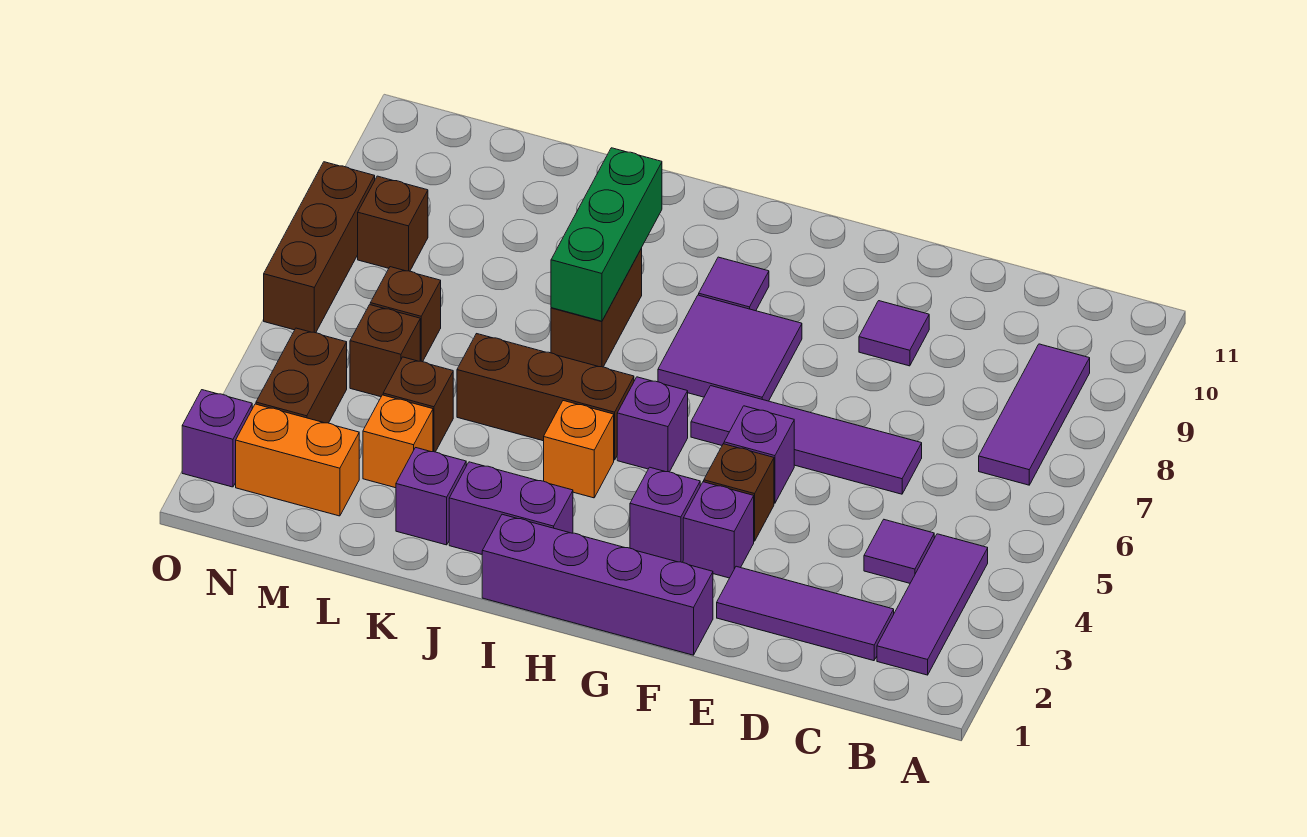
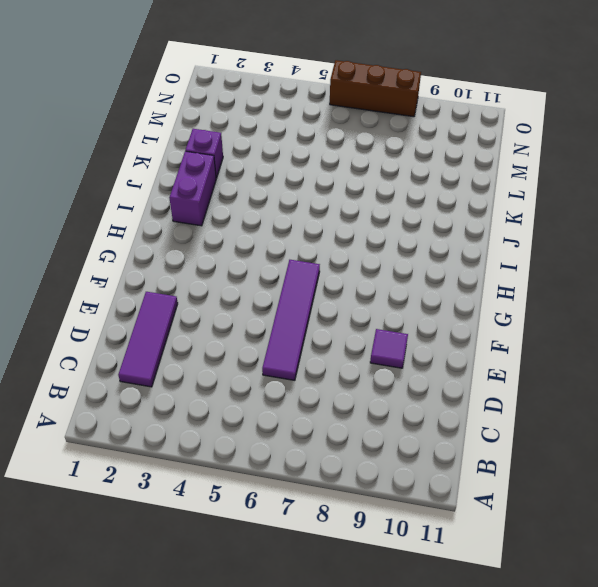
none -> purple tile B2:B4 level 1
none -> purple tile B7:B9 level 1
none -> purple tile C4 level 1

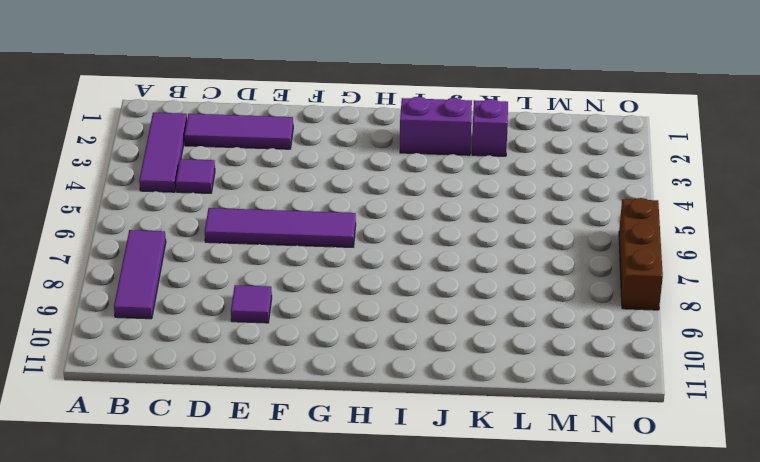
none -> purple brick F1:I1 level 1
none -> purple brick F3 level 1
none -> brown brick F4 level 1

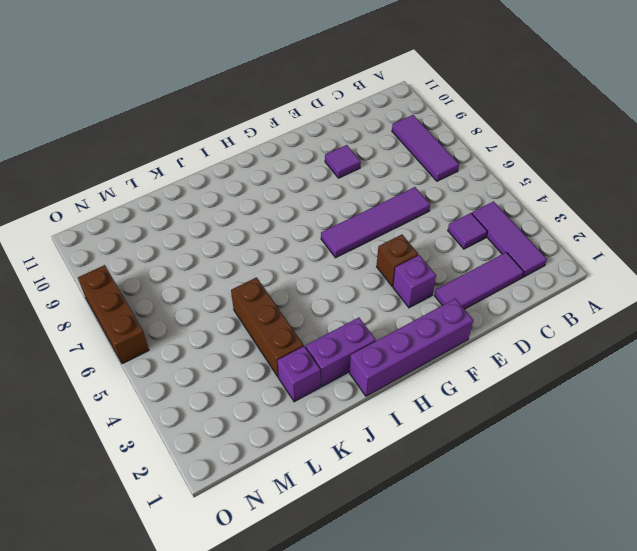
brown brick K3:K5 level 1 -> brown brick I5:K5 level 1
none -> purple brick F5 level 1
none -> purple brick G3 level 1
none -> purple tile G7:H8 level 1

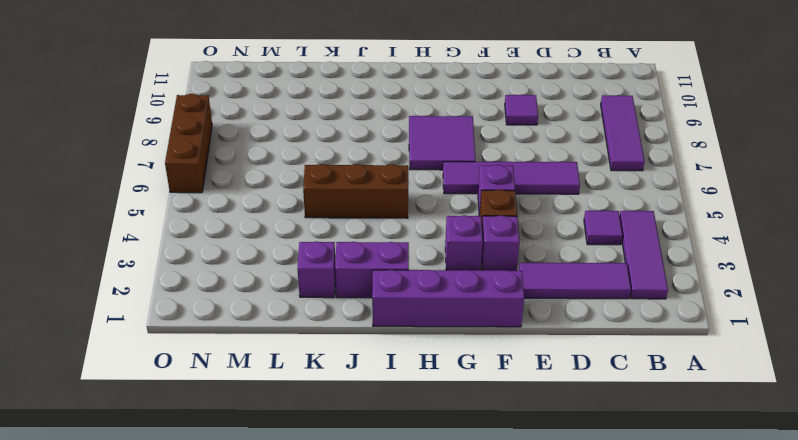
none -> purple brick H5 level 1
none -> purple tile H9 level 1
none -> orange brick I4 level 1

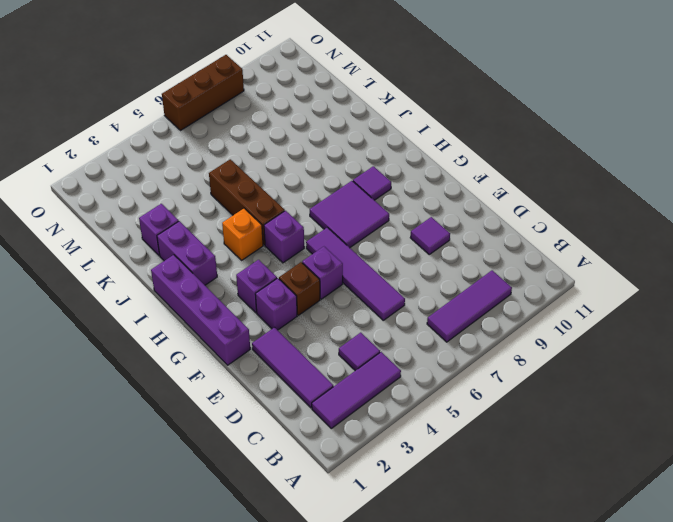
none -> brown brick J7:J8 level 1
none -> orange brick L3 level 1
none -> brown brick L4 level 1

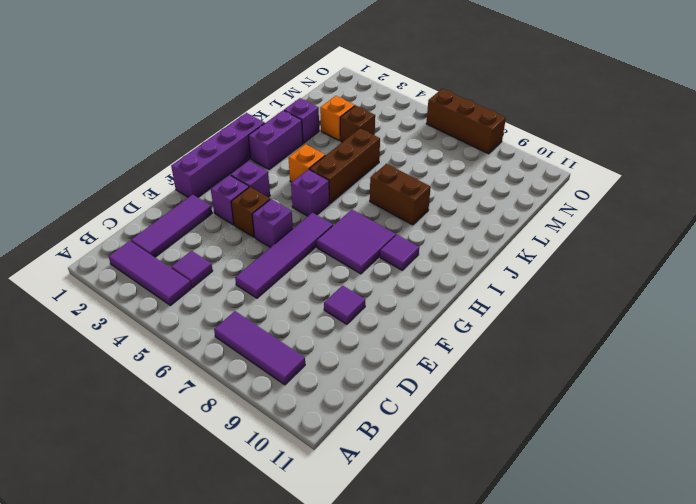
none -> orange brick M2:N2 level 1
none -> brown brick M5 level 1
none -> brown brick M6 level 1

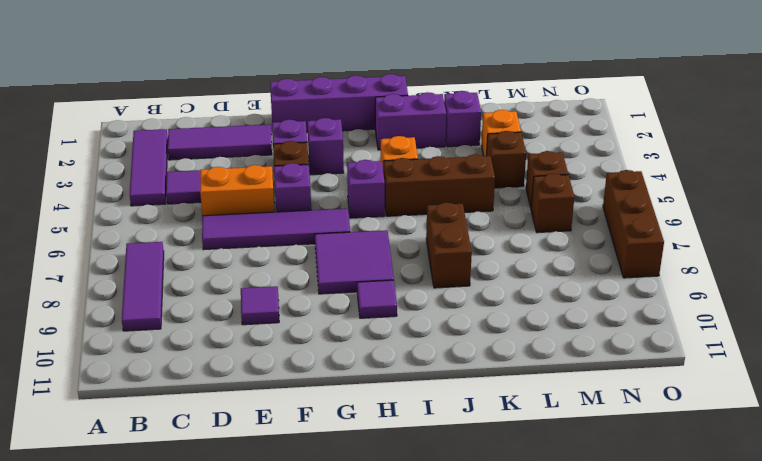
orange brick D5:E5 level 1 -> orange brick M2:N2 level 1
none -> brown brick N3:N4 level 1
none -> brown brick N8 level 1
none -> purple brick O2 level 1

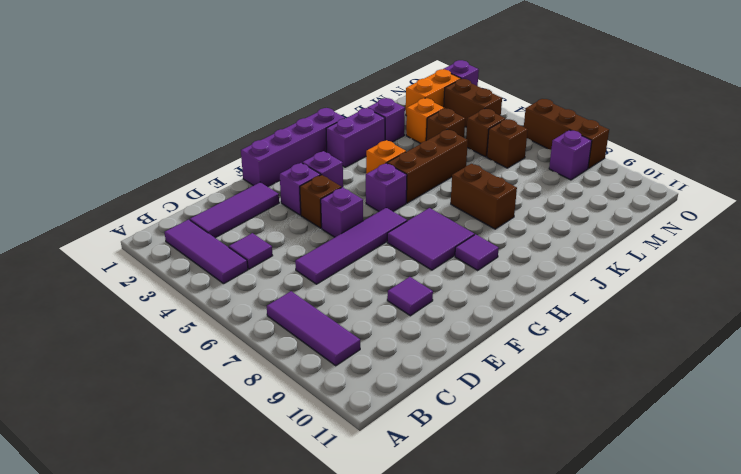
purple brick N8 level 1 -> brown brick N8 level 1
none -> green brick J7:J9 level 2

